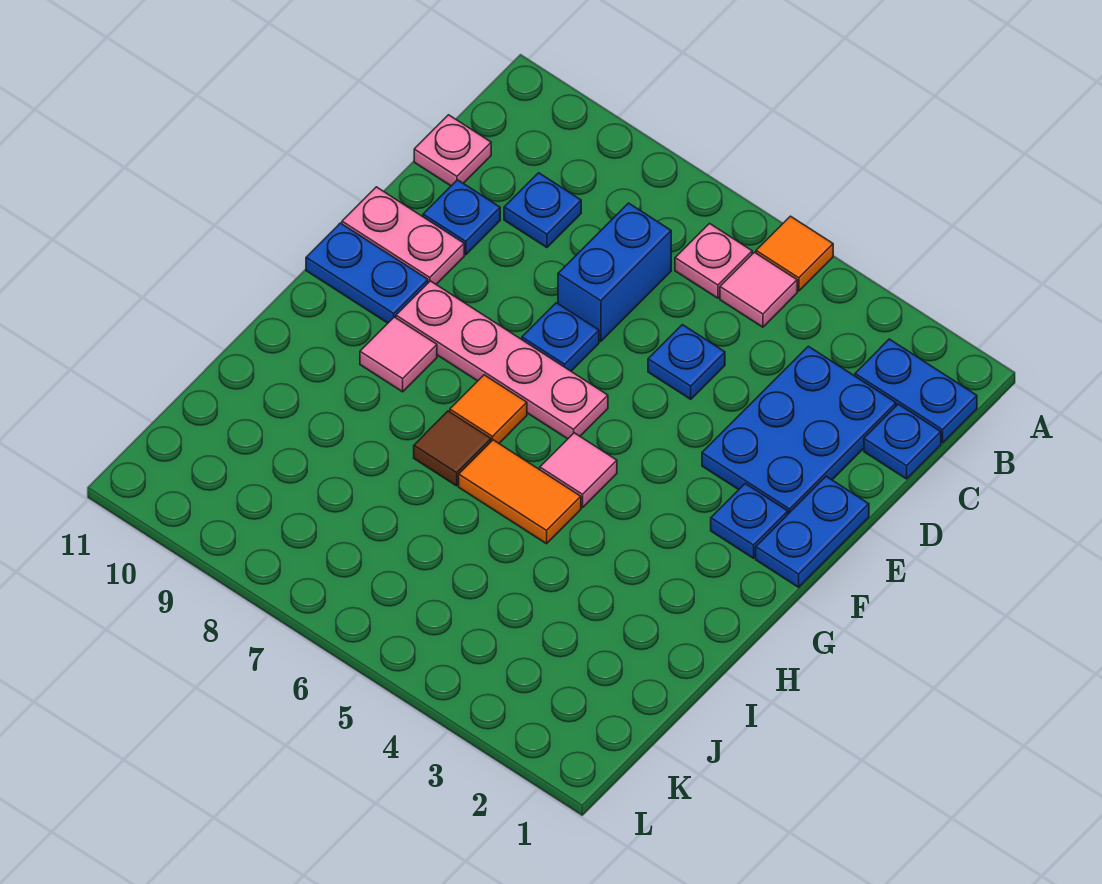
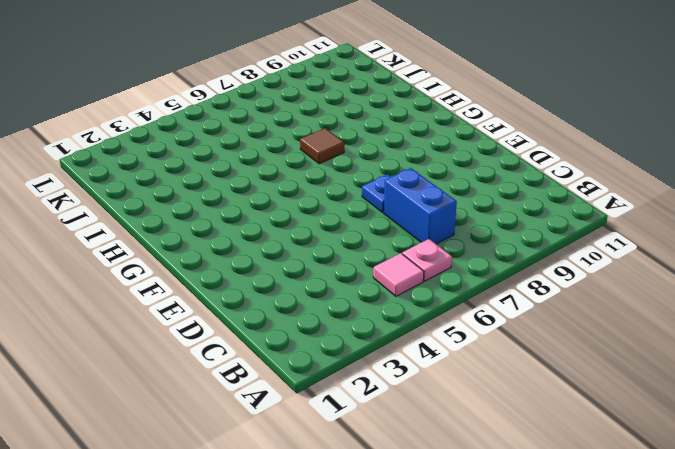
none -> orange tile A5 level 1
none -> blue plate B1:B2 level 1
none -> blue plate C1 level 1

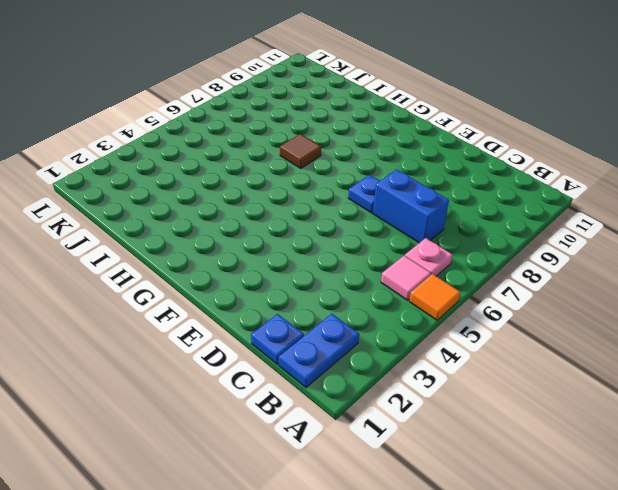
none -> blue plate C2:E3 level 1
none -> blue plate C9 level 1
none -> pink plate C11 level 1

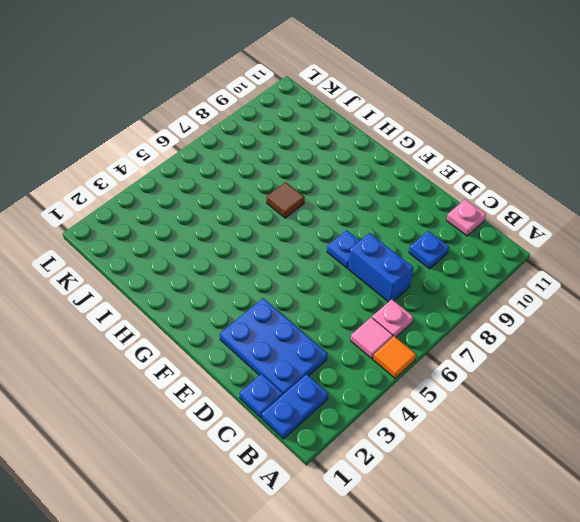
none -> blue plate D5 level 1
none -> blue plate D10 level 1
none -> blue plate E1:F1 level 1

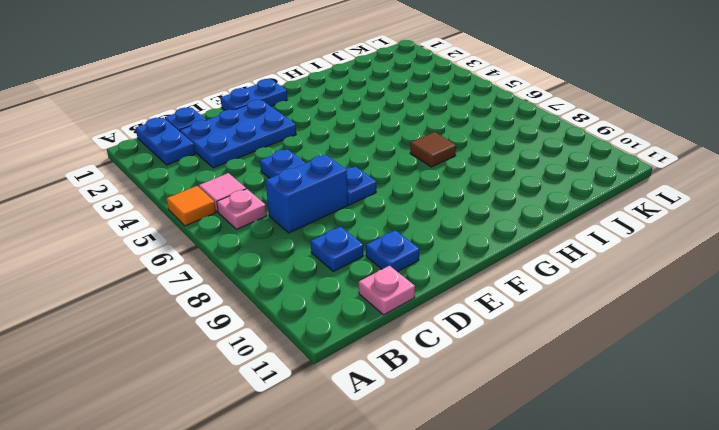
none -> pink plate E10:E11 level 1
none -> blue plate F2 level 1
none -> pink plate F6:F9 level 1

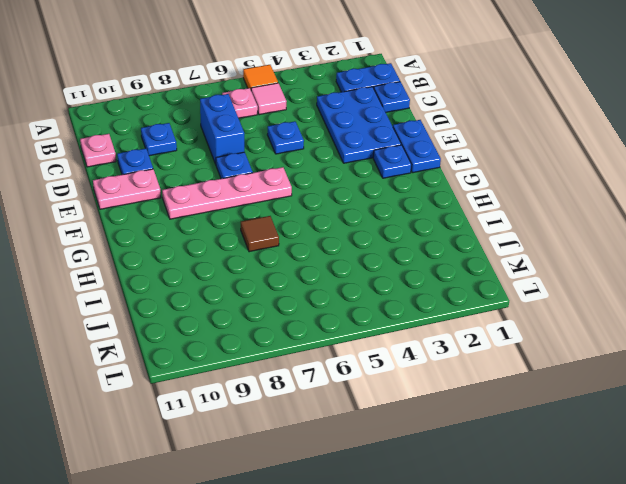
none -> blue plate F10:F11 level 1
none -> pink tile G5 level 1
none -> orange tile G7 level 1

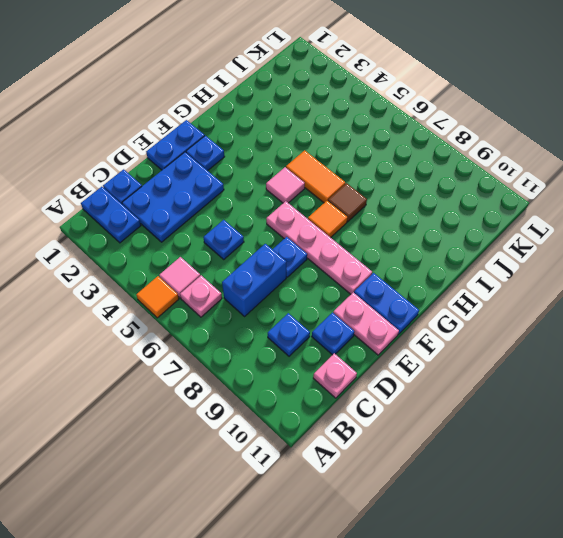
none -> pink tile G9 level 1

